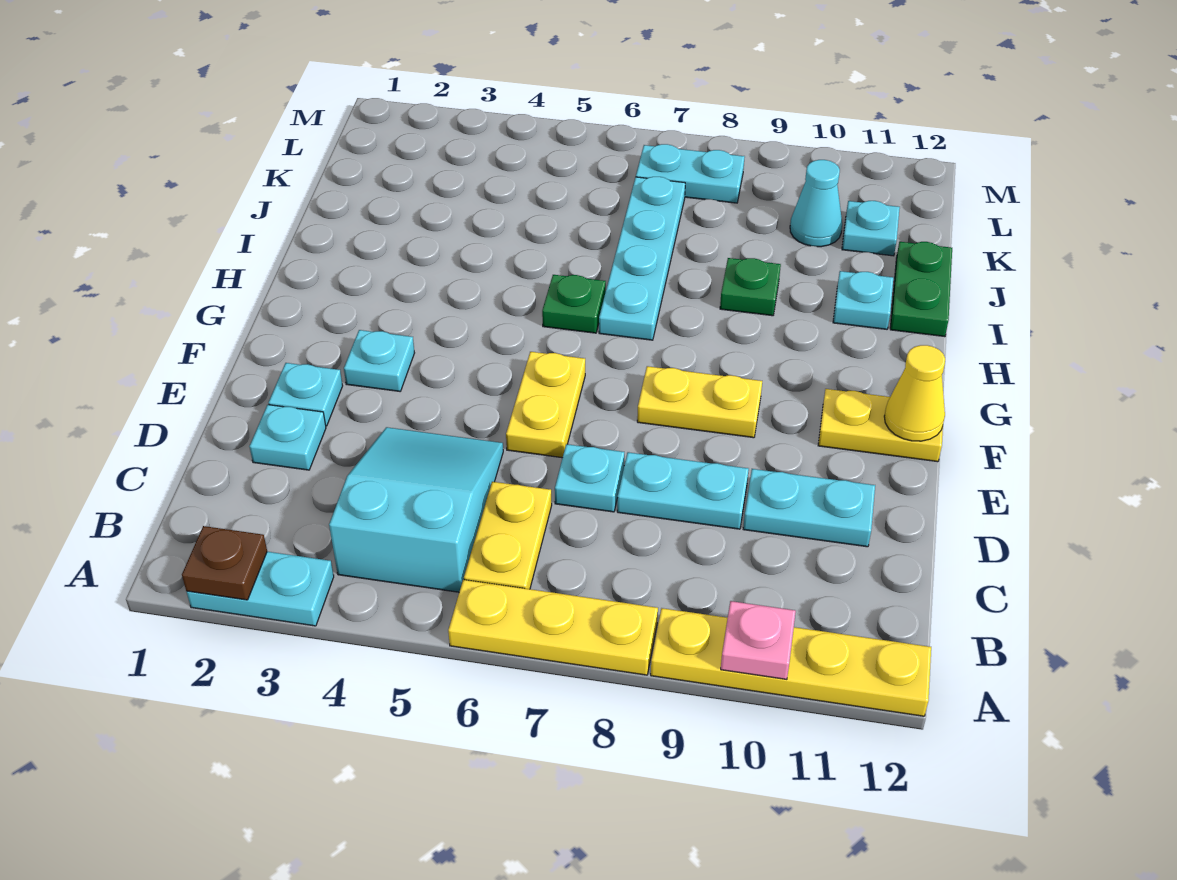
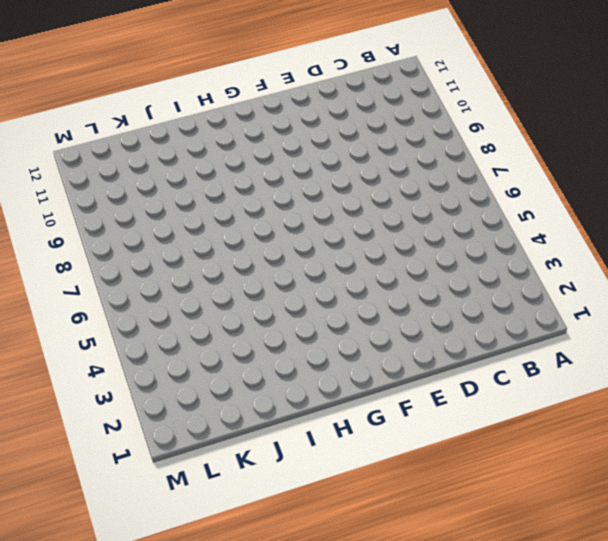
none -> cyan plate A2:A3 level 1
none -> yellow plate A6:A8 level 1
none -> yellow plate A9:A12 level 1

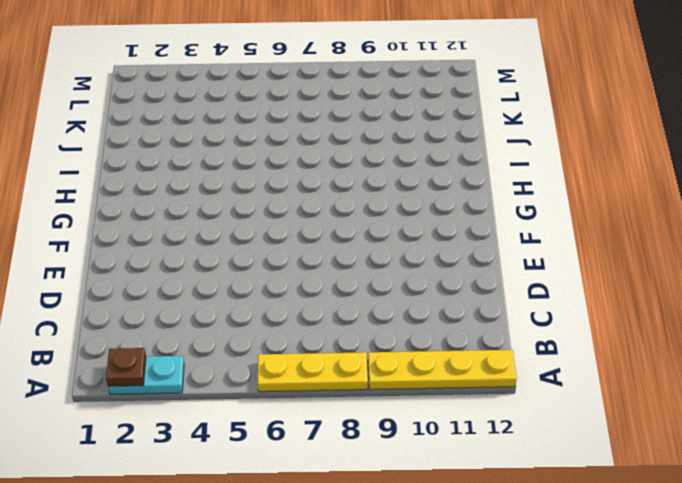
none -> cyan slope B4:D5 level 1 top B
none -> yellow plate B6:C6 level 1
none -> cyan plate D2 level 1

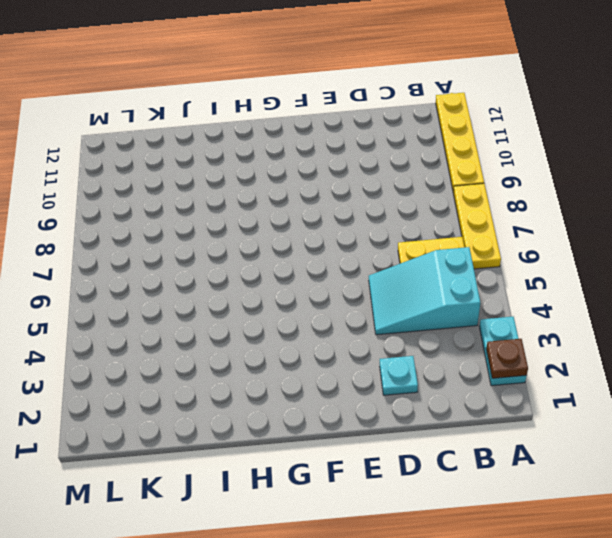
none -> cyan plate D7 level 1
none -> cyan plate D8:D9 level 1
none -> cyan plate D10:D11 level 1

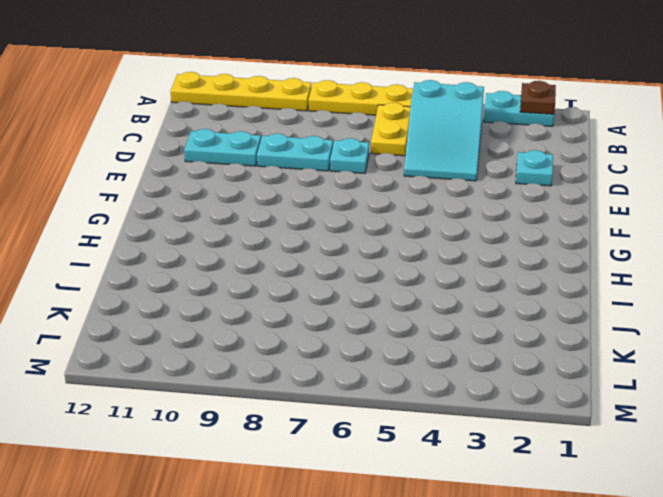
none -> cyan plate E2 level 1
none -> yellow plate E6:F6 level 1
none -> cyan plate F3 level 1

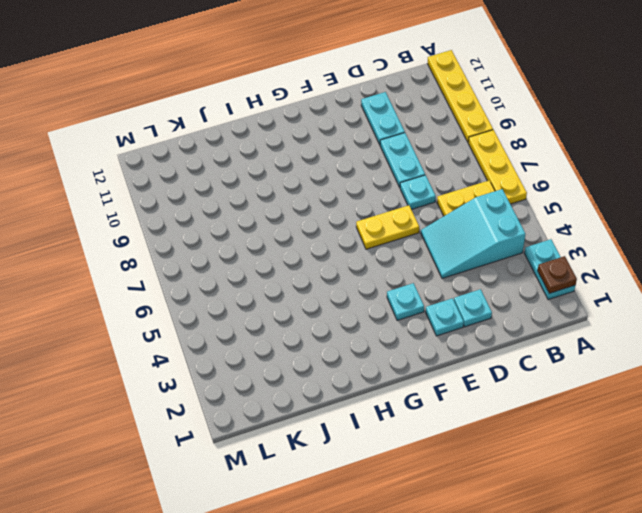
none -> yellow plate F8:F9 level 1
none -> yellow plate F11:F12 level 1
none -> green plate H6 level 1

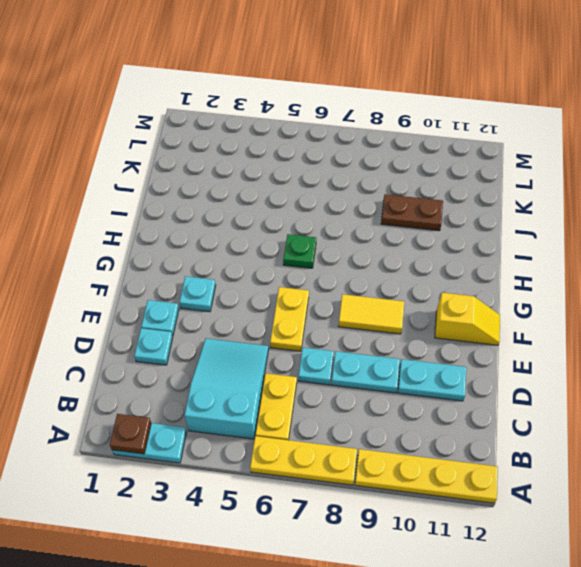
yellow tile F8:F9 level 1 -> yellow plate F8:F9 level 1
yellow slope F11:F12 level 1 top 11 -> yellow plate F11:F12 level 1
brown plate J9:J10 level 1 -> none
none -> cyan plate H7:K7 level 1
none -> green plate I9 level 1
none -> cyan plate I11 level 1

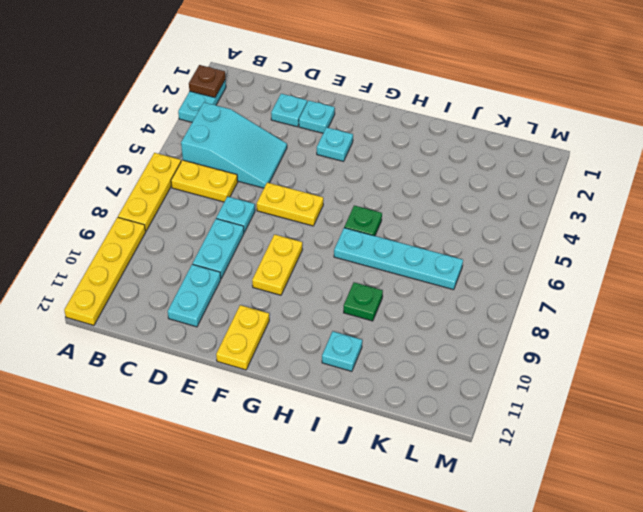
none -> green plate I12:J12 level 1
none -> cyan cone K10 level 1
none -> cyan plate K11 level 1

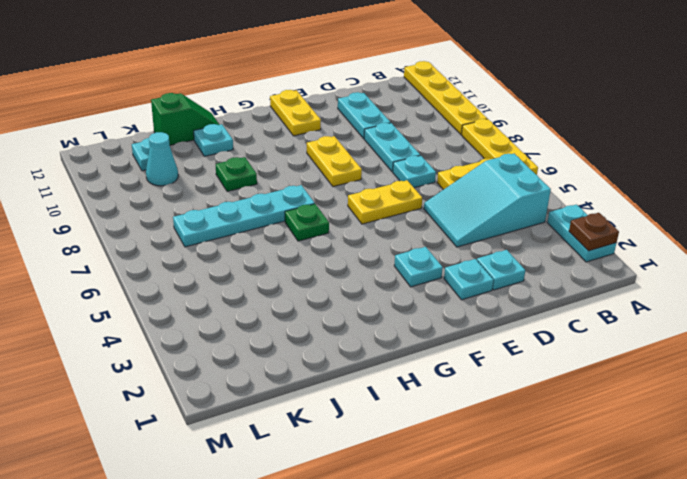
green slope I12:J12 level 1 top J -> green plate I12:J12 level 1
none -> cyan plate L7:L8 level 1
none -> pink plate A10 level 2
none -> yellow cone F12 level 2

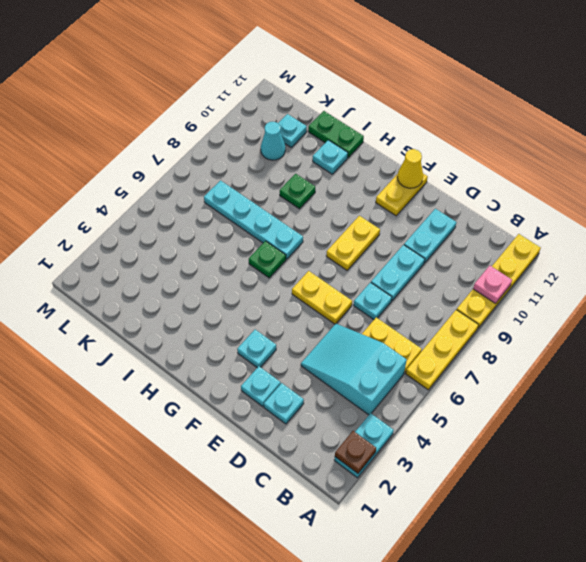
none -> cyan plate L7:L8 level 1

